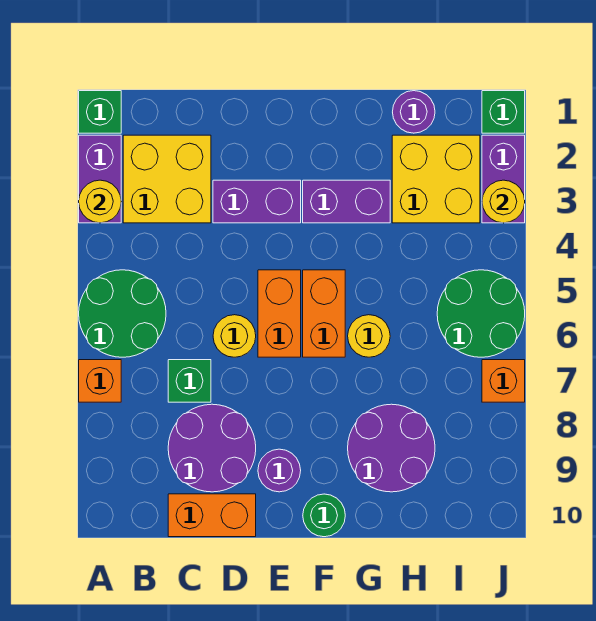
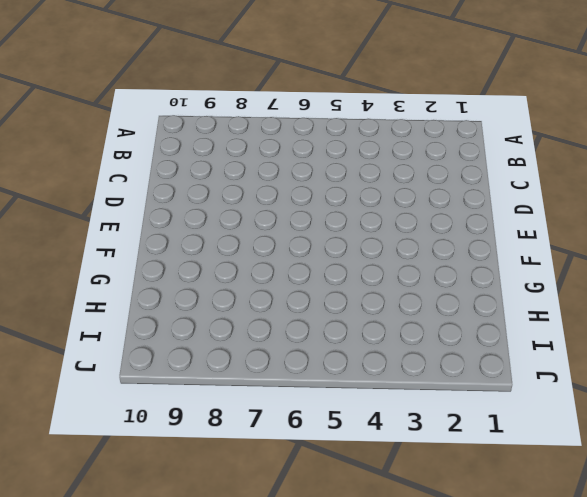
none -> green brick A1 level 1
none -> purple brick A2:A3 level 1
none -> green round brick A5:B6 level 1

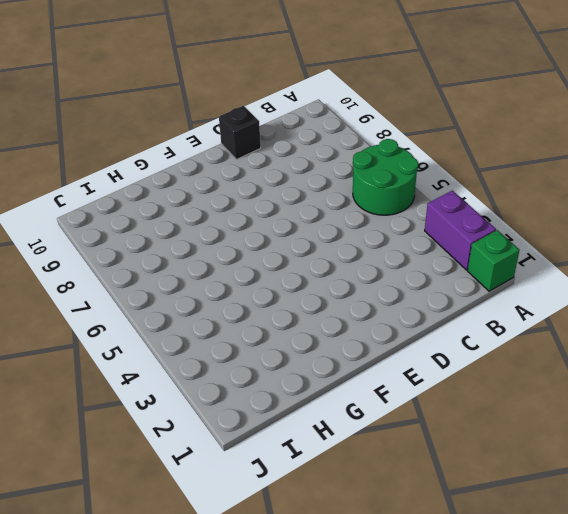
black brick D10 level 1 -> orange brick C10:D10 level 1
none -> orange brick A7 level 1
none -> yellow brick B2:C3 level 1
none -> green brick C7 level 1

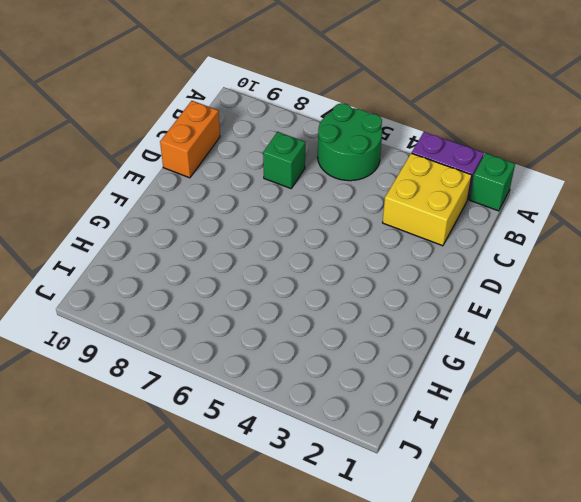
none -> orange brick A7 level 1
none -> purple round brick C8:D9 level 1
none -> purple brick D3:E3 level 1

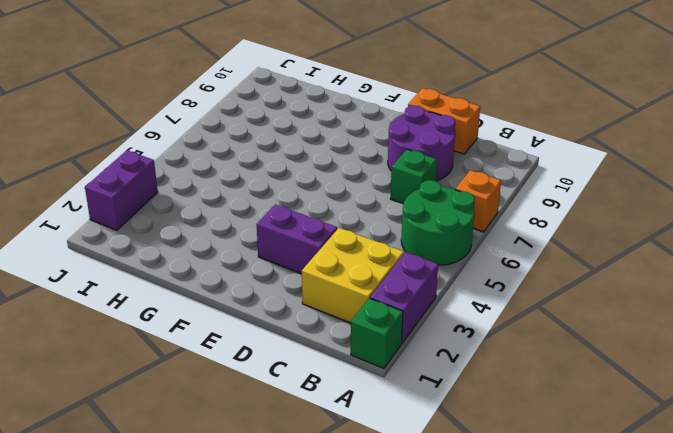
none -> yellow round brick D6 level 1
none -> orange brick E5:E6 level 1
none -> purple round brick E9 level 1

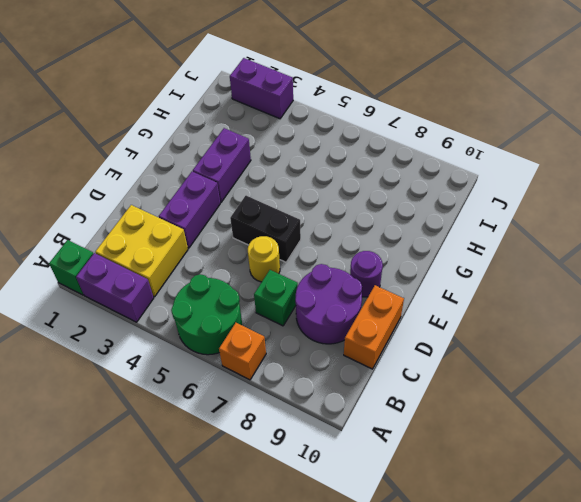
black brick E5:E6 level 1 -> orange brick E5:E6 level 1
none -> orange brick F5:F6 level 1
none -> green round brick F10 level 1
none -> yellow round brick G6 level 1

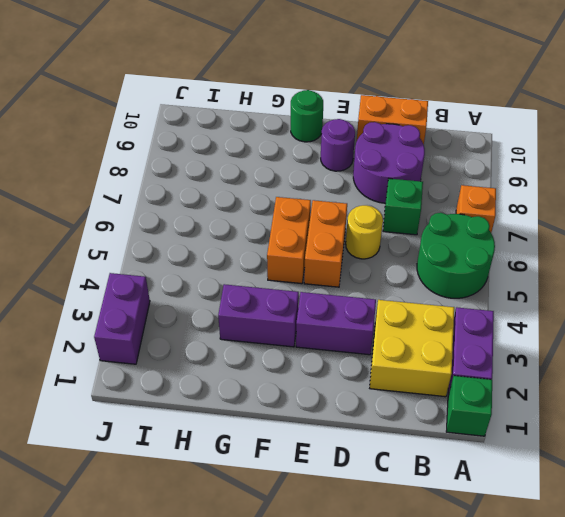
none -> yellow round brick G6 level 1
none -> purple round brick G8:H9 level 1
none -> purple round brick H1 level 1

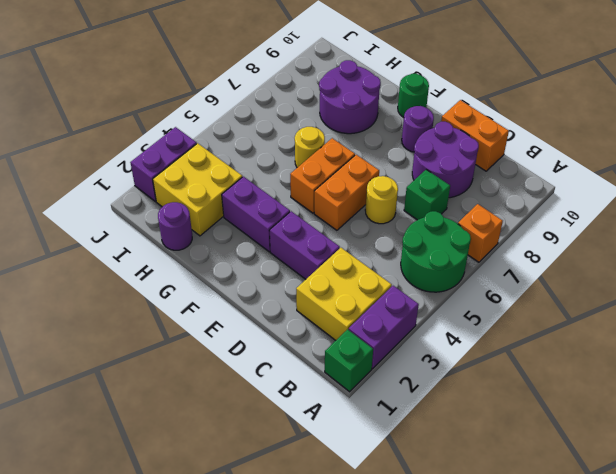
none -> green round brick I5:J6 level 1
none -> green brick J1 level 1
none -> orange brick J7 level 1

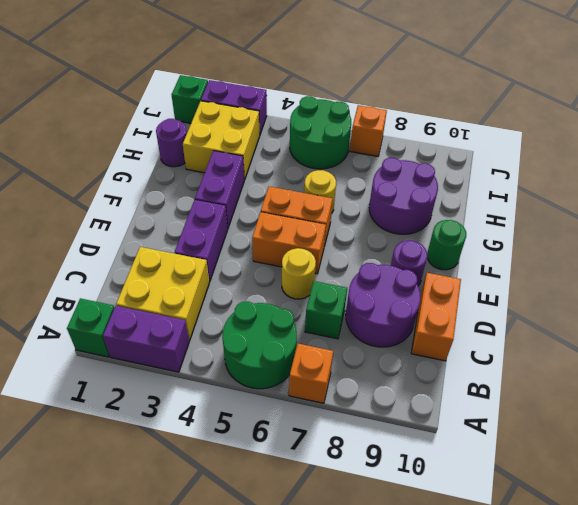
none -> yellow round brick A3 level 2
none -> yellow round brick J3 level 2

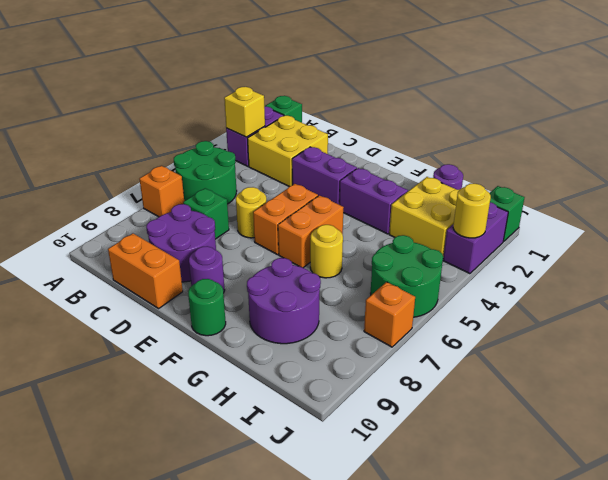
yellow brick A3 level 2 -> yellow round brick A3 level 2

